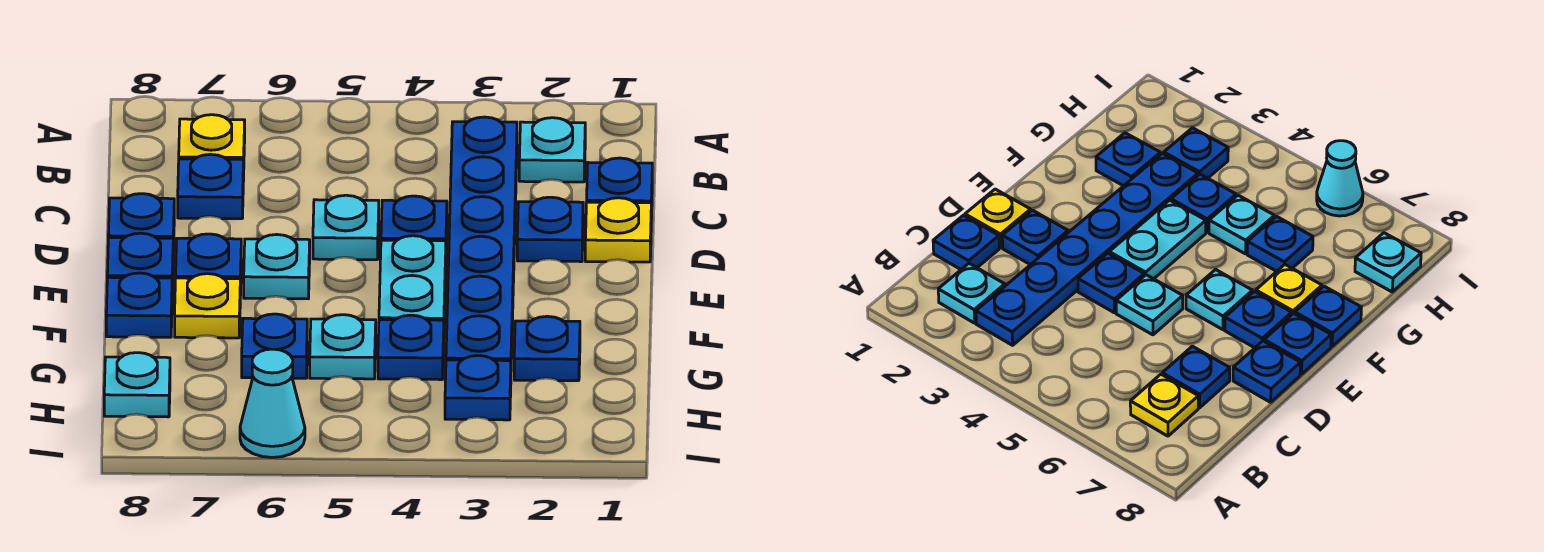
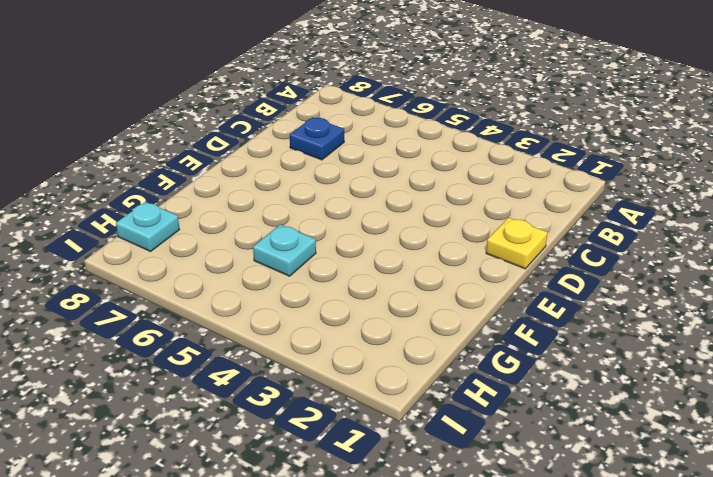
none -> cyan plate B2 level 1
none -> blue plate B3:G3 level 1
none -> yellow plate B7 level 1

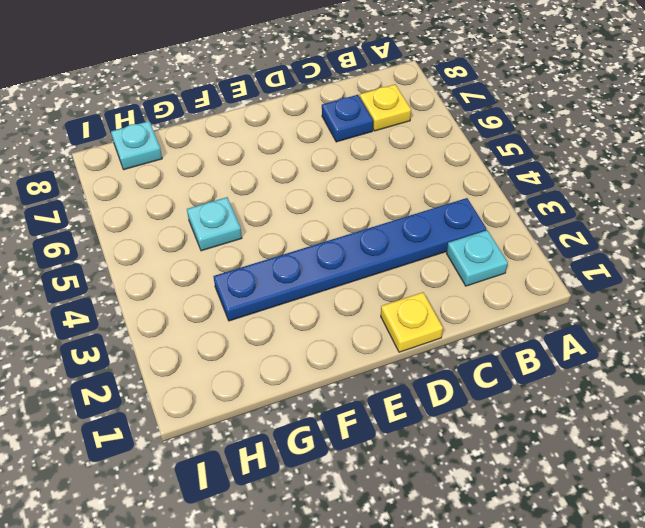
none -> blue plate C1 level 1
none -> blue plate D2 level 1
none -> blue plate D4 level 1

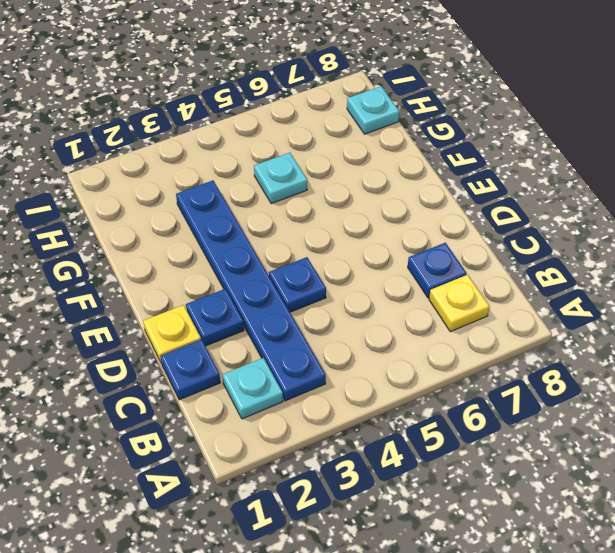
none -> cyan plate D5 level 1
none -> blue plate D8 level 1
none -> cyan plate E4:F4 level 1

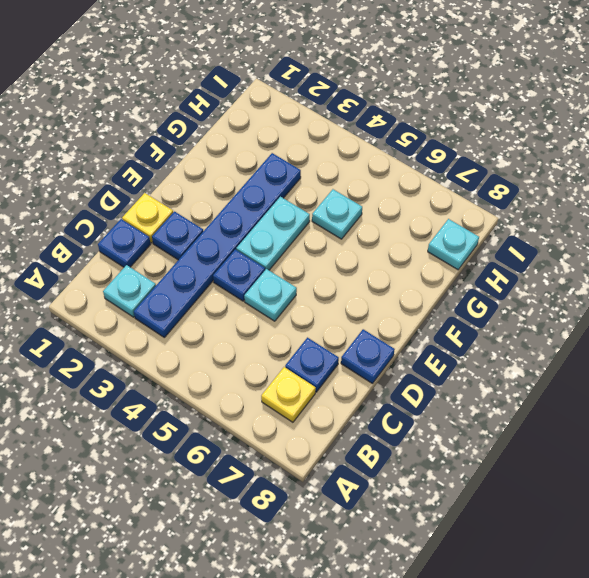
none -> cyan plate E6 level 1
none -> blue plate E7 level 1
none -> blue plate E8 level 1

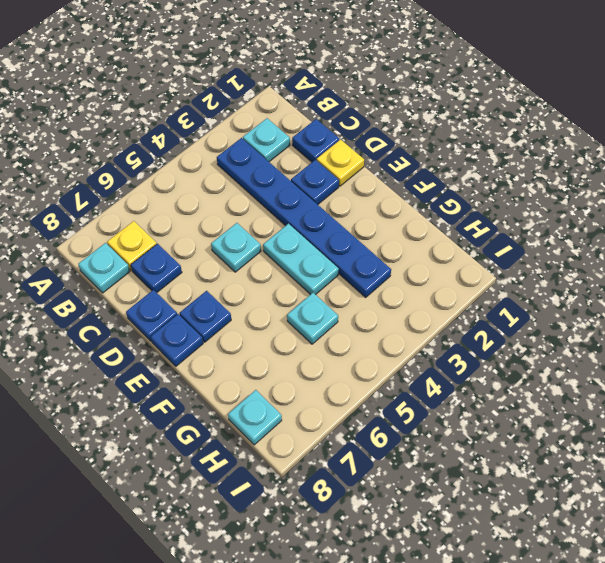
cyan plate B8 level 1 -> cyan plate E6 level 1
none -> blue plate D4 level 1
none -> yellow plate F7 level 1
none -> blue plate F8 level 1

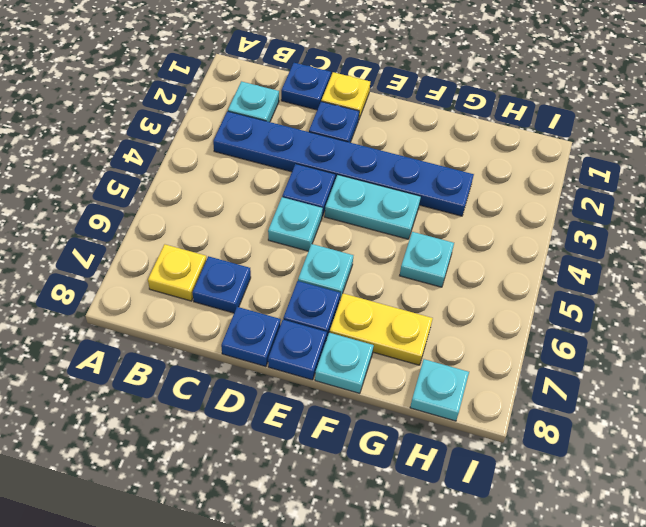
yellow plate F7:G7 level 1 -> yellow plate F7 level 1
cyan plate F8 level 1 -> blue plate F8 level 1
none -> blue plate G2 level 1
none -> blue plate G4 level 1
none -> blue plate G6 level 1

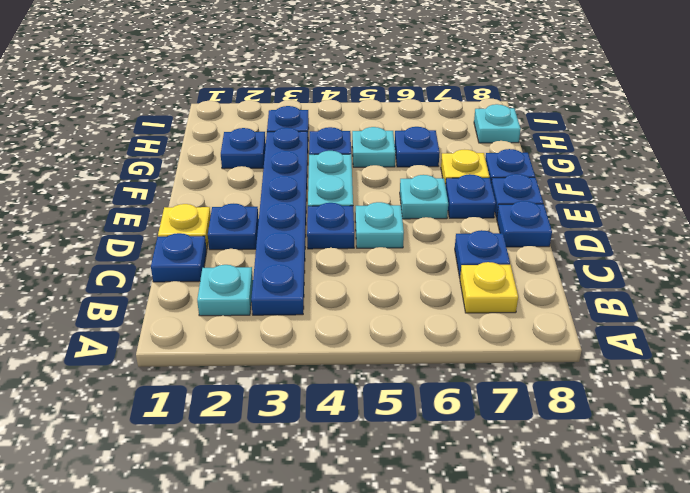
none -> cyan cone I6 level 1

